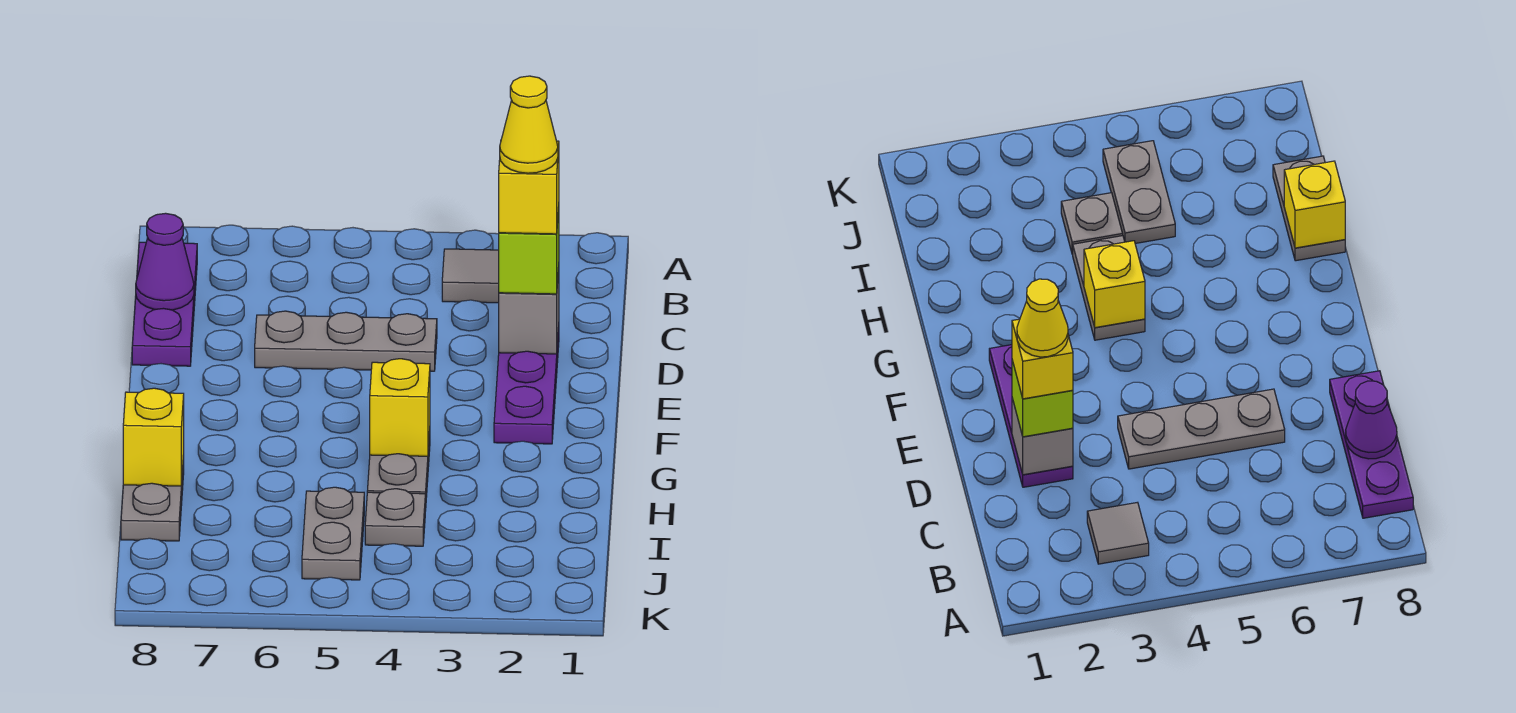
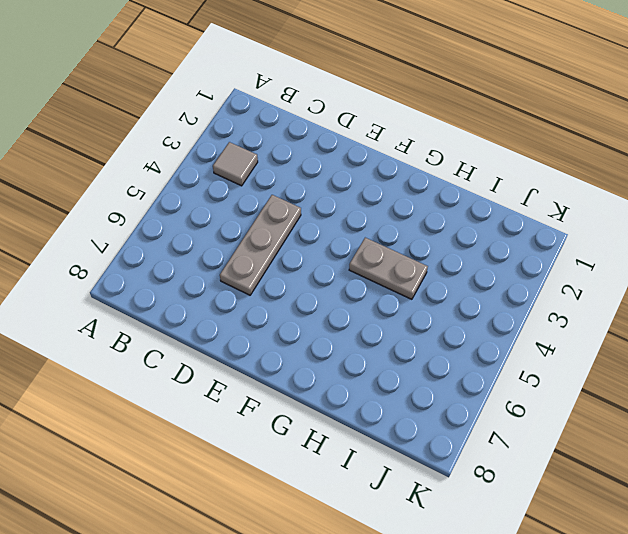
none -> purple plate B8:D8 level 1
none -> purple plate D2:F2 level 1
none -> grey plate H8:I8 level 1

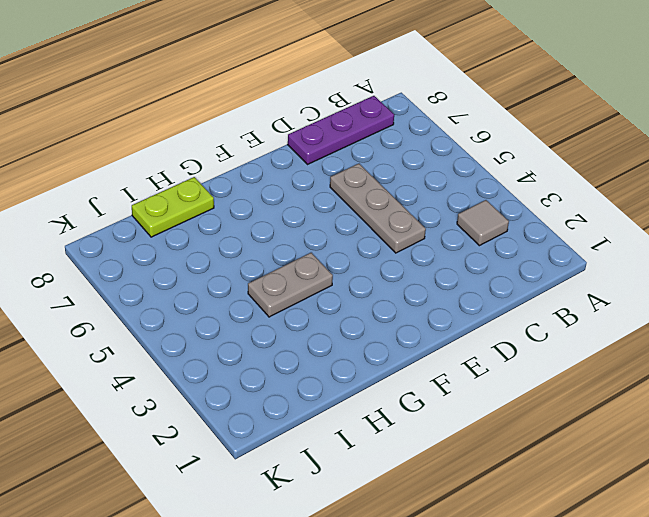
lime plate H8:I8 level 1 -> grey plate H8:I8 level 1
none -> purple plate D2:F2 level 1
none -> grey plate I4 level 1
none -> grey plate I5:J5 level 1

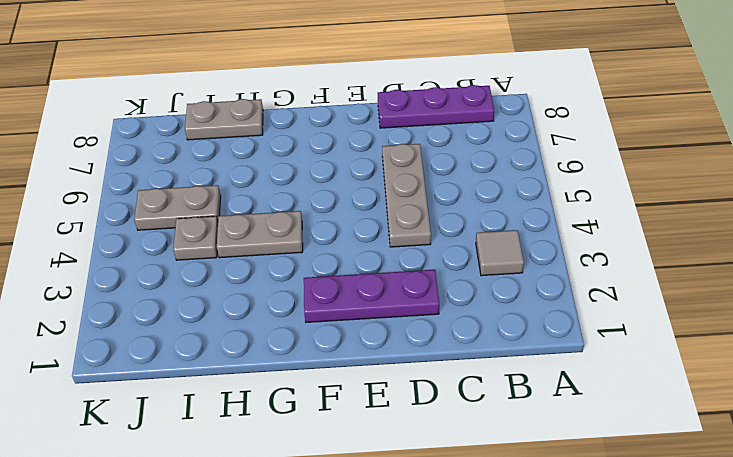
none -> purple cone C8 level 2
none -> grey brick D2 level 2
none -> yellow brick G4 level 2

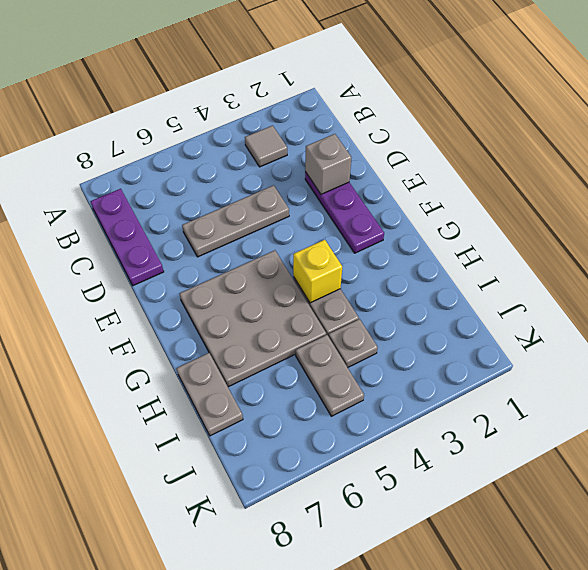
grey plate F5:H7 level 1 -> none
none -> purple cone C8 level 2
none -> yellow brick H8 level 2
none -> lime brick D2 level 3

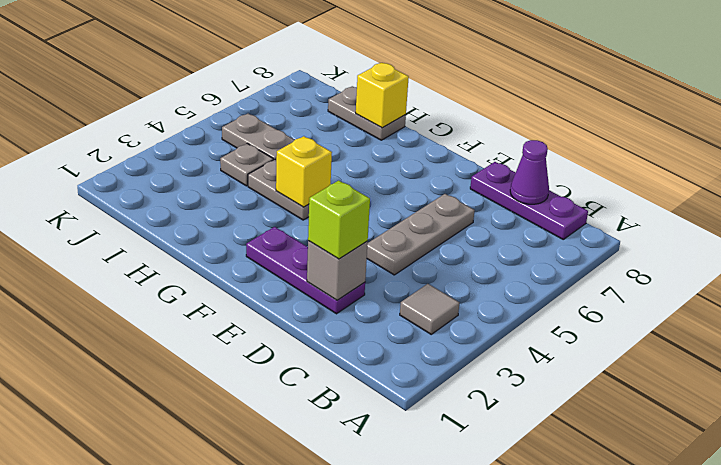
none -> yellow brick D2 level 4
none -> yellow cone D2 level 5

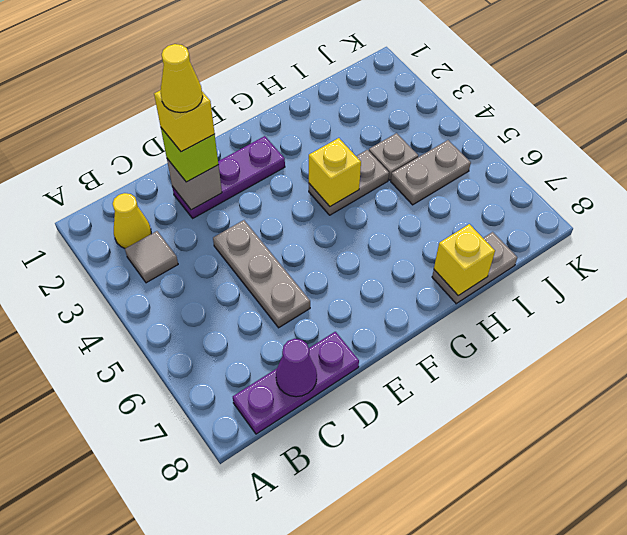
yellow cone B2 level 1 -> none

